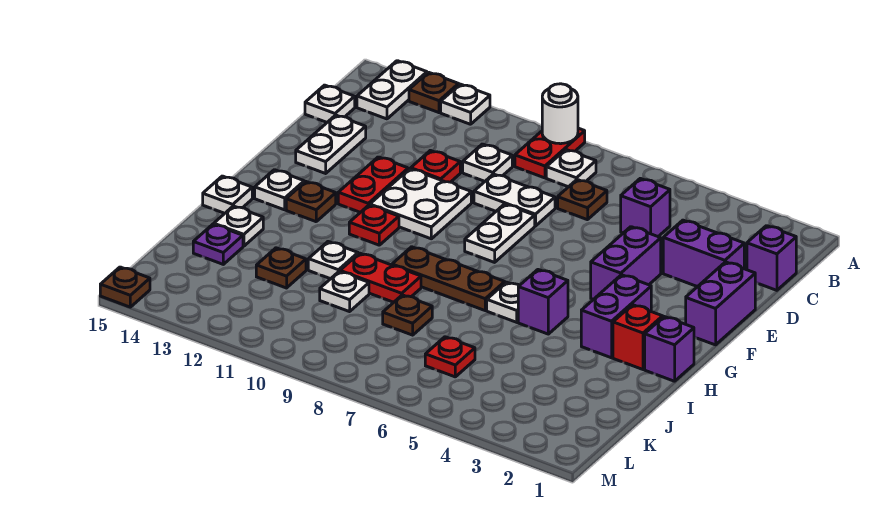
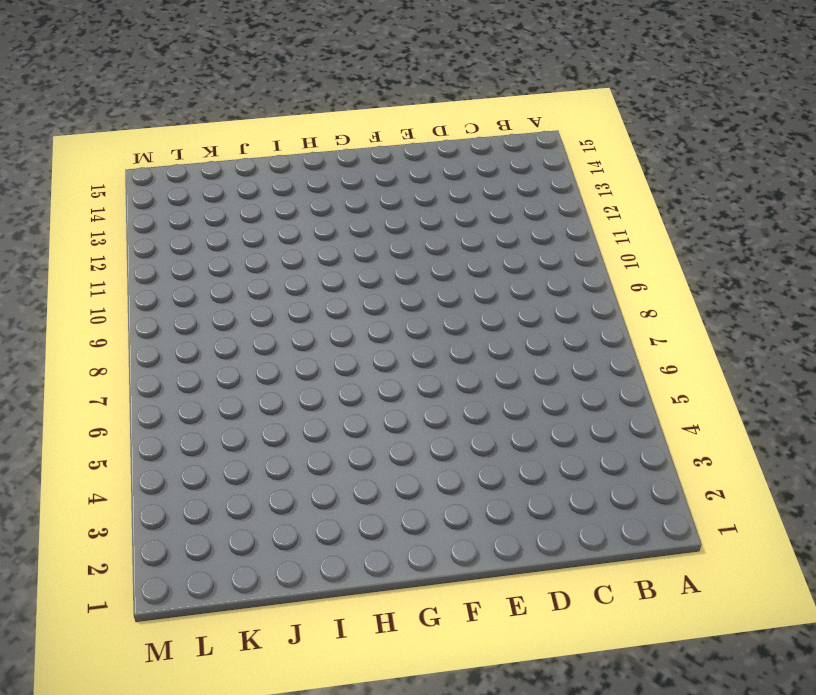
none -> red plate A9:B9 level 1
none -> white plate A12 level 1
none -> brown plate A13 level 1
none -> white plate A14:B14 level 1

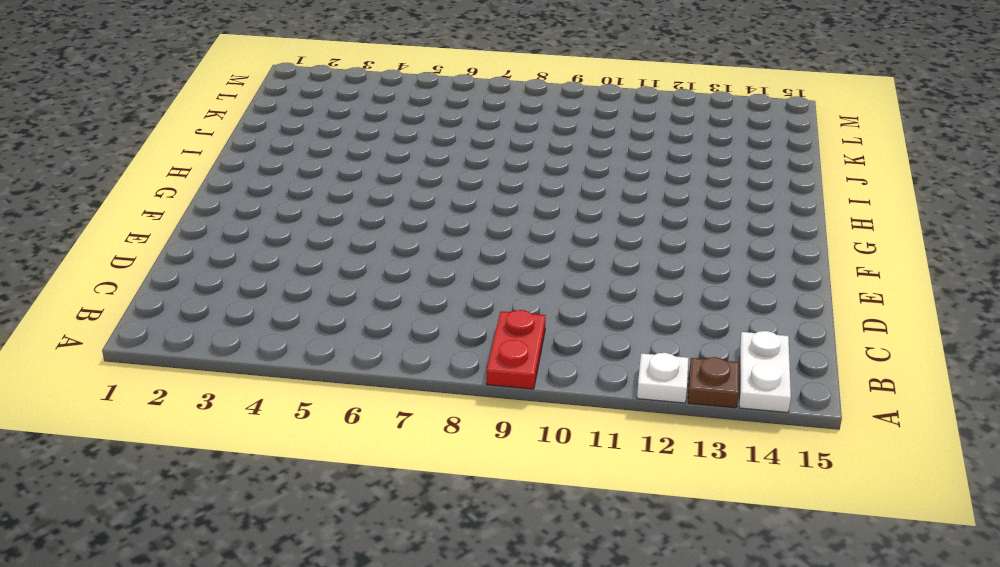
none -> white plate B8 level 1
none -> purple brick C1 level 1
none -> purple brick C5 level 1
none -> brown plate C7 level 1

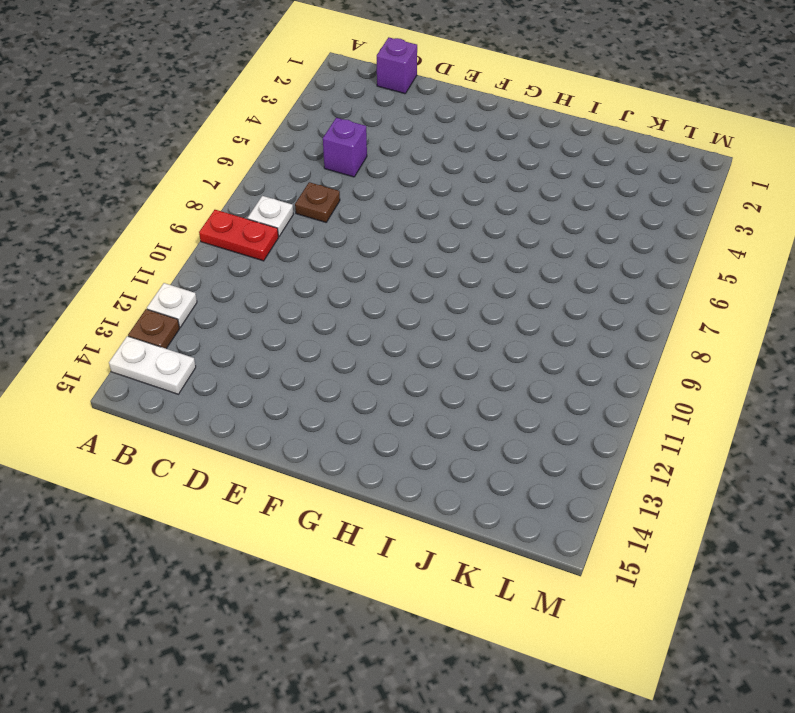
none -> white plate C10 level 1
none -> white plate C15 level 1
none -> purple brick D2:D3 level 1
none -> white plate D8:D9 level 1

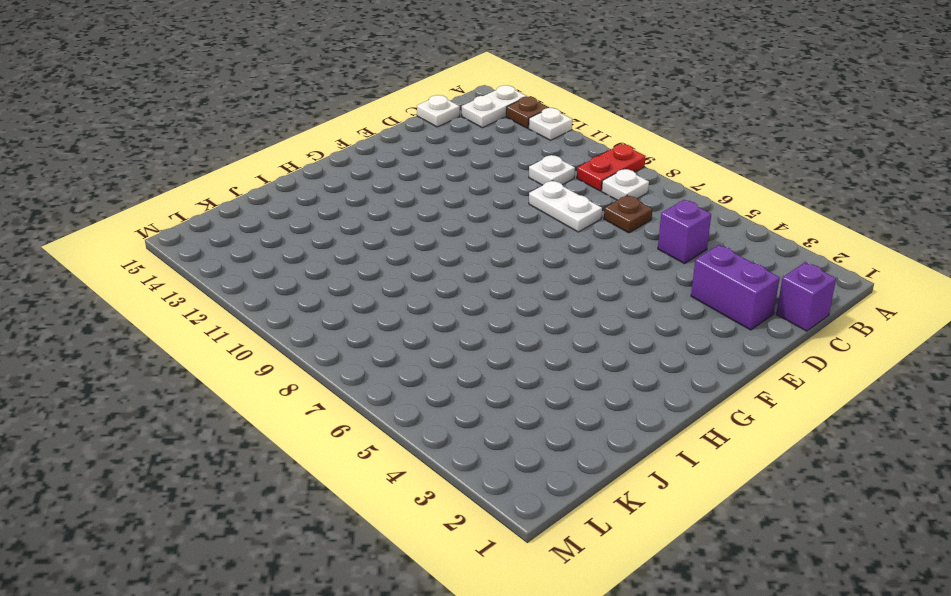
none -> red plate D11 level 1
none -> white plate D14:E14 level 1
none -> purple brick E1:F1 level 1
none -> purple brick E4:F4 level 1

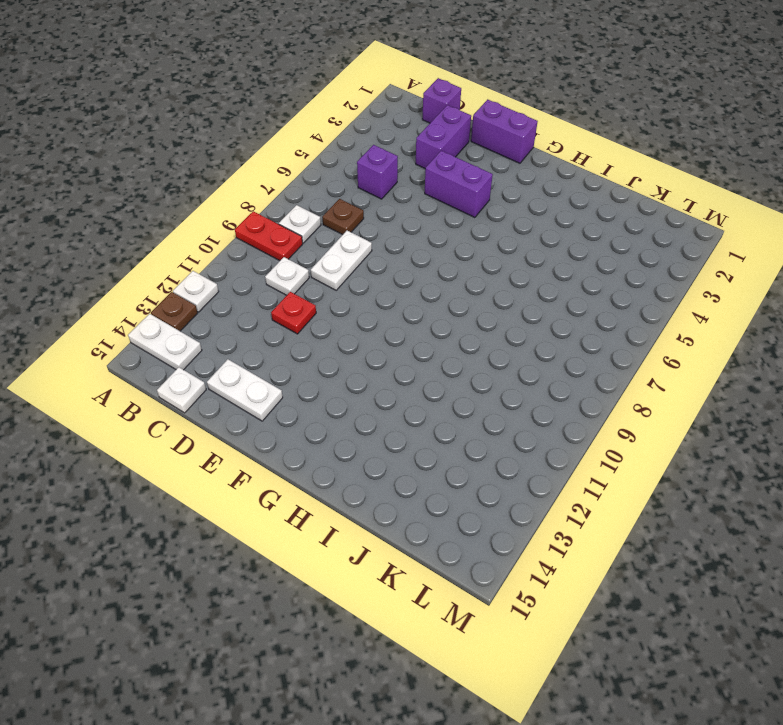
none -> white plate E8:F8 level 1
none -> white plate E10:F11 level 1
none -> red plate E12:F12 level 1
none -> purple brick G3:H3 level 1

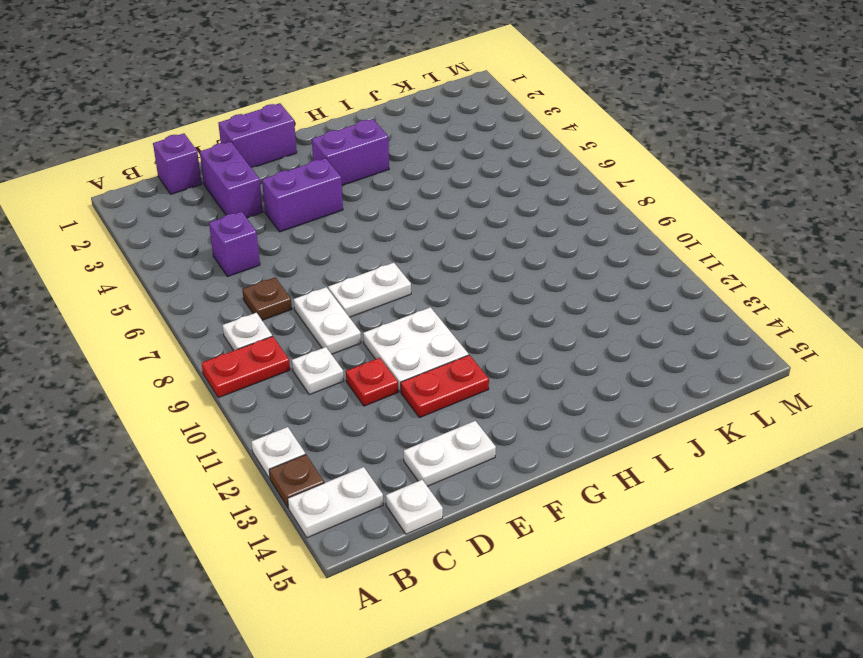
none -> red plate G11 level 1
none -> brown plate G13 level 1
none -> white plate G14 level 1
none -> purple brick H1 level 1

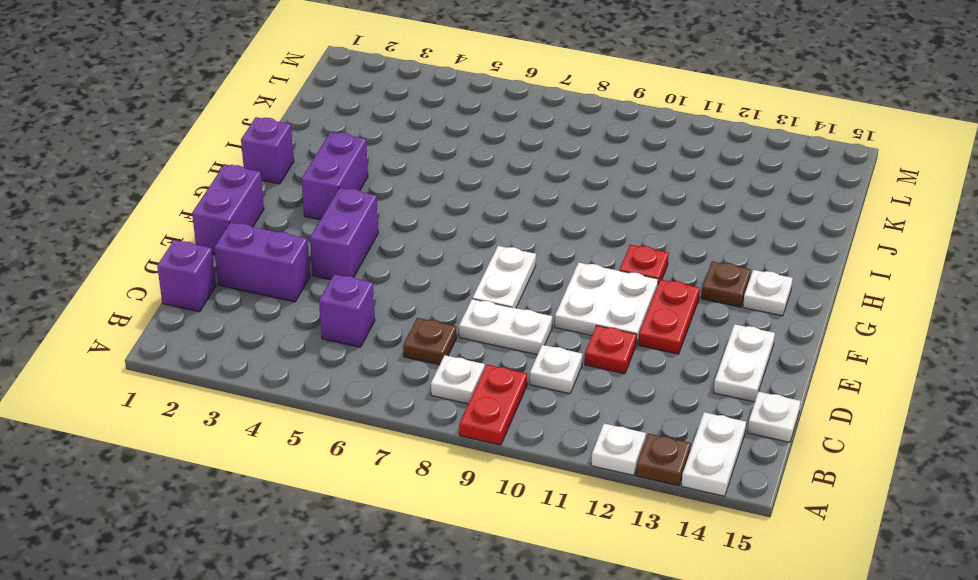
none -> red brick H2 level 1
none -> purple brick H5 level 1
none -> white plate H6 level 1
none -> brown plate H7:H9 level 1

